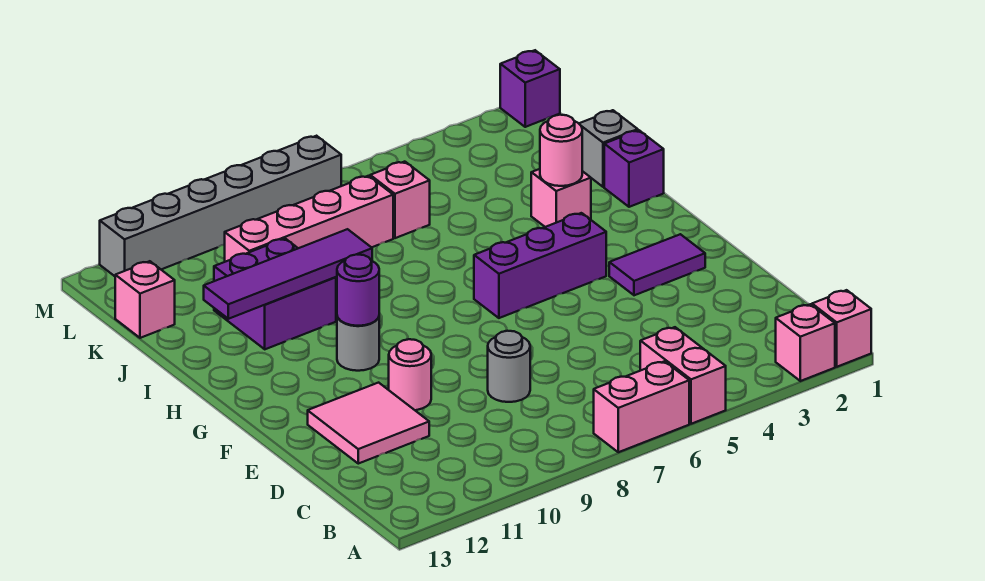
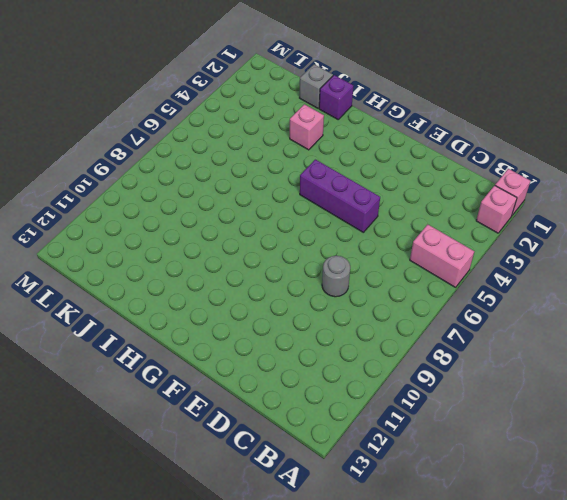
purple brick E5:G5 level 1 -> purple brick G4:G6 level 1
none -> pink brick A6:A7 level 1
none -> pink tile D11:E12 level 1
none -> pink round brick E10 level 1

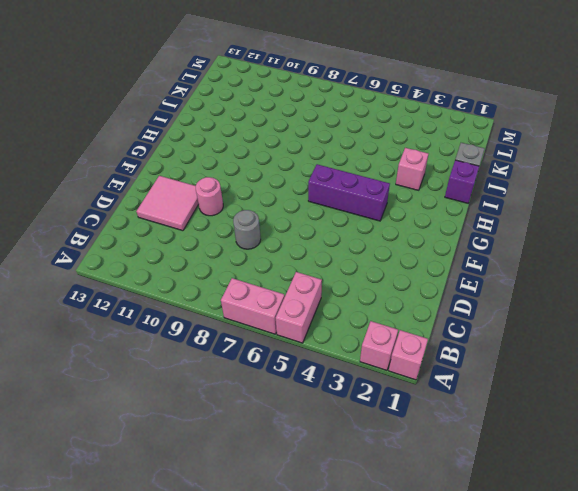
none -> purple tile F2:F3 level 1
none -> grey round brick G10 level 1
none -> purple brick I10:J11 level 1

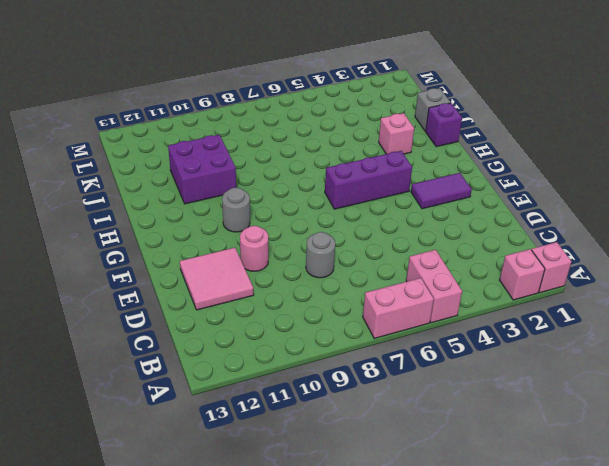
none -> pink brick K6 level 1
none -> pink brick K7:K10 level 1
none -> pink brick K13 level 1

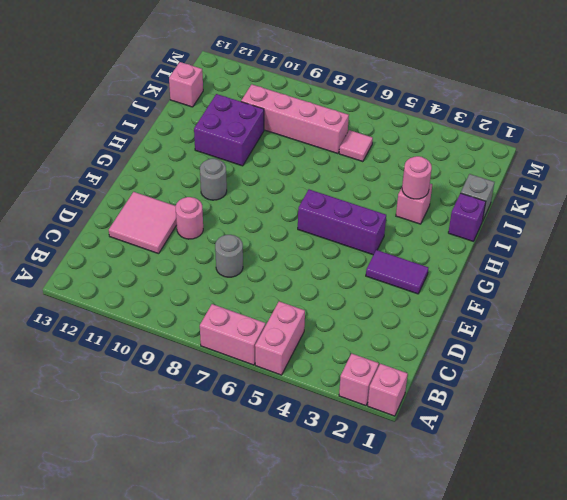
pink tile K6 level 1 -> pink brick K6 level 1
none -> purple brick M1 level 1
none -> grey brick M7:M12 level 1
none -> purple round brick G10 level 2

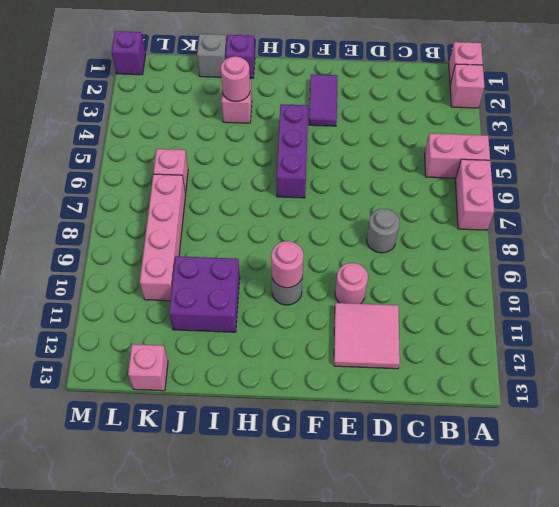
pink round brick G10 level 2 -> purple round brick G10 level 2
none -> grey brick M7:M12 level 1
none -> purple tile I9:I12 level 2

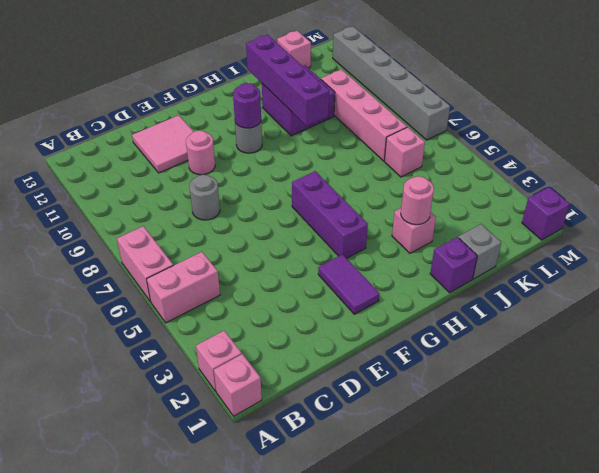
purple brick I9:I12 level 2 -> purple tile I9:I12 level 2

